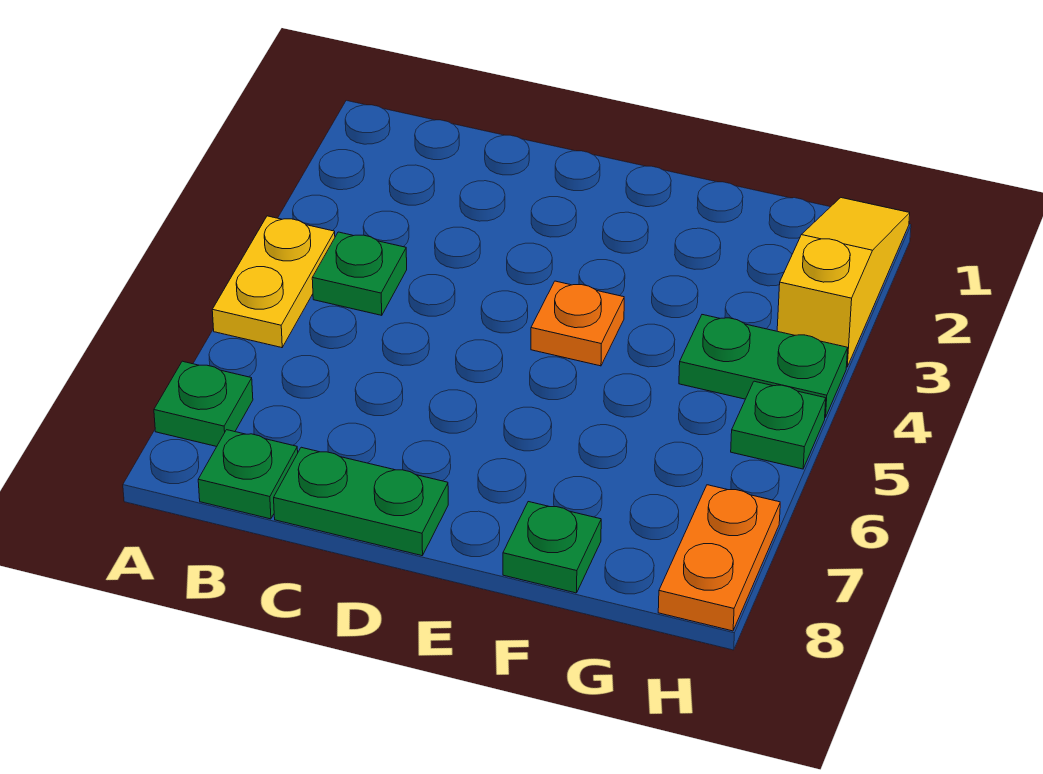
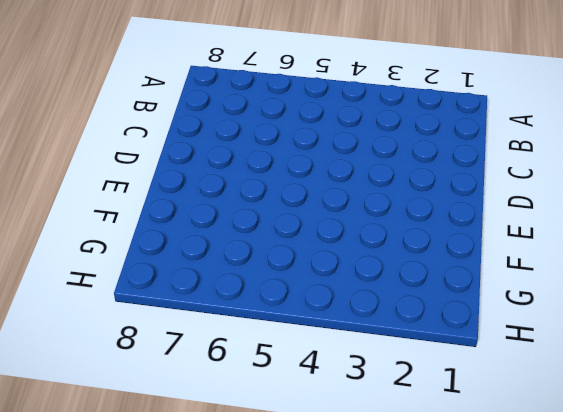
none -> yellow plate A4:A5 level 1
none -> green plate A7 level 1

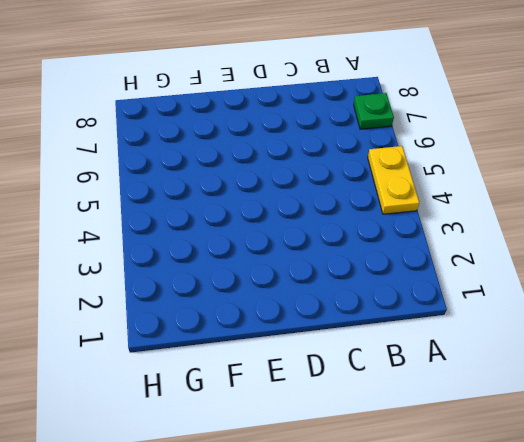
none -> green plate B4 level 1
none -> green plate B8 level 1

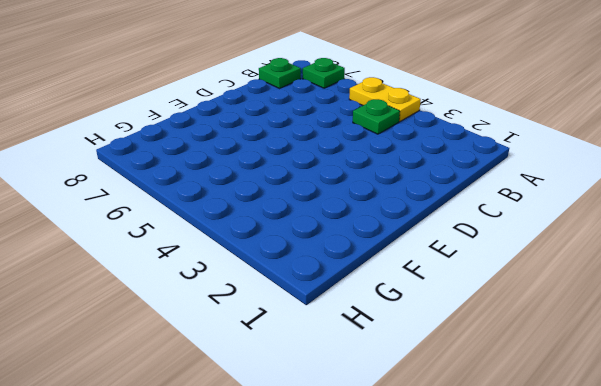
none -> green plate C8:D8 level 1
none -> orange plate E4 level 1

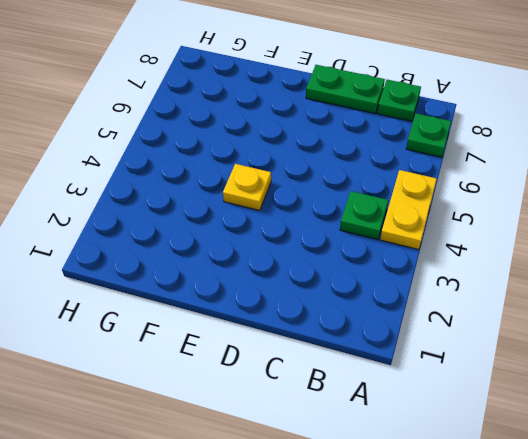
yellow plate E4 level 1 -> orange plate E4 level 1
none -> green plate F8 level 1
none -> green plate G4:H4 level 1

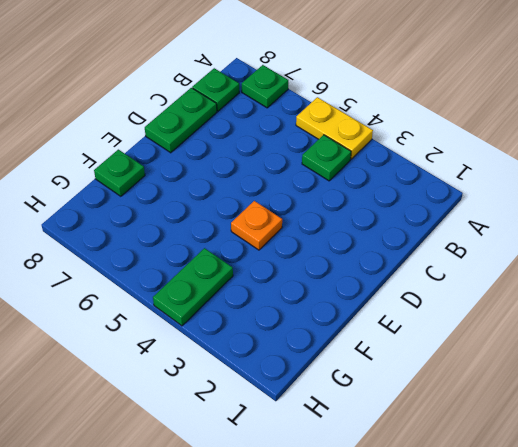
none -> yellow slope H1:H3 level 1 top 3
none -> green plate H5 level 1

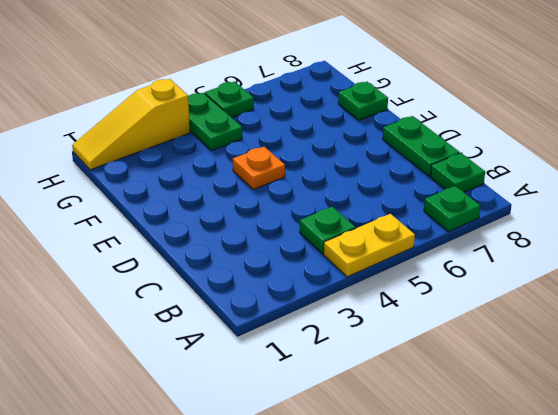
none -> orange plate H7:H8 level 1

